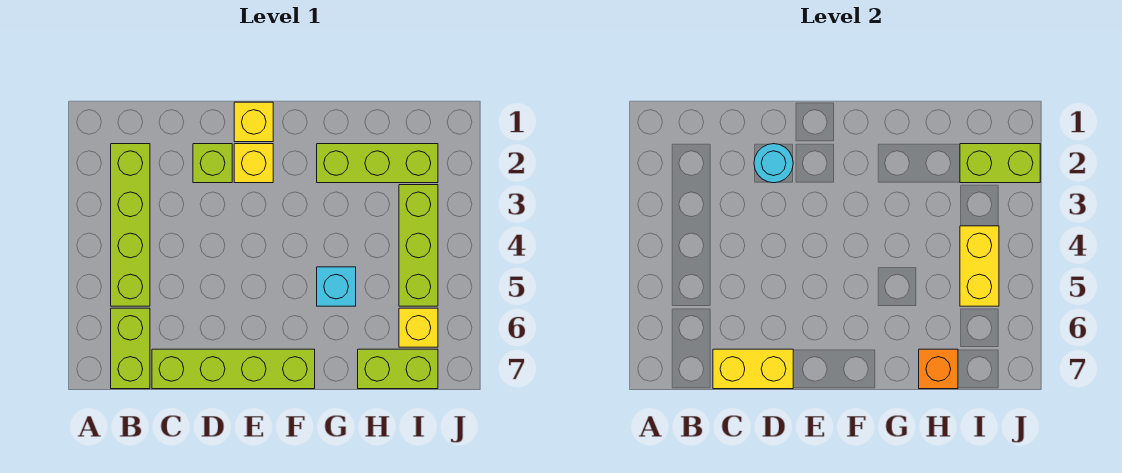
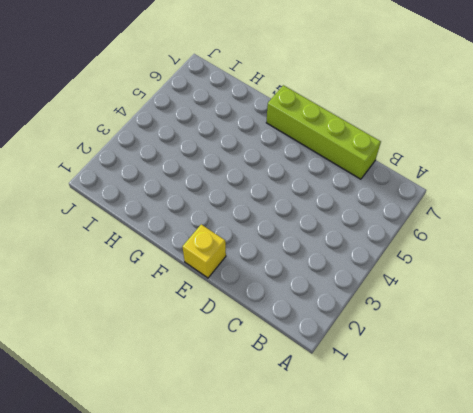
none -> lime brick B2:B5 level 1
none -> lime brick B6:B7 level 1
none -> lime brick D2 level 1

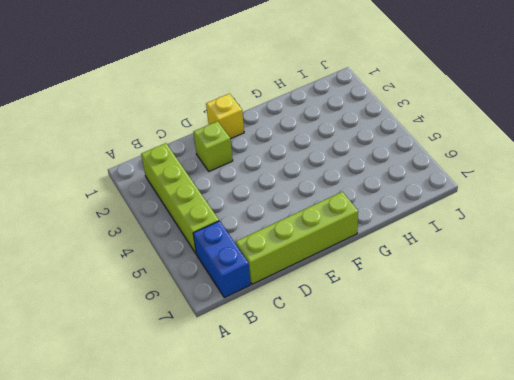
blue brick B6:B7 level 1 -> lime brick B6:B7 level 1
none -> yellow brick E2 level 1
none -> lime brick G2:I2 level 1
none -> cyan brick G5 level 1

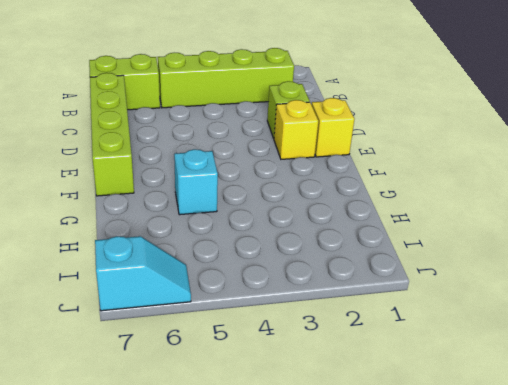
cyan slope J6:J7 level 1 top 7 -> none
none -> lime brick G2:I2 level 1
none -> lime brick H7:I7 level 1
none -> lime brick I3:I5 level 1

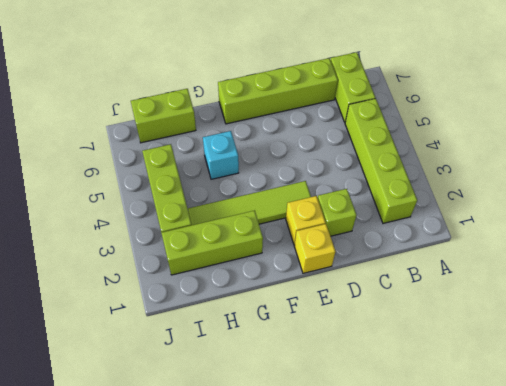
lime tile E3:H3 level 1 -> none
none -> yellow brick I6 level 1
none -> yellow brick C7:D7 level 2
none -> cyan round brick D2 level 2

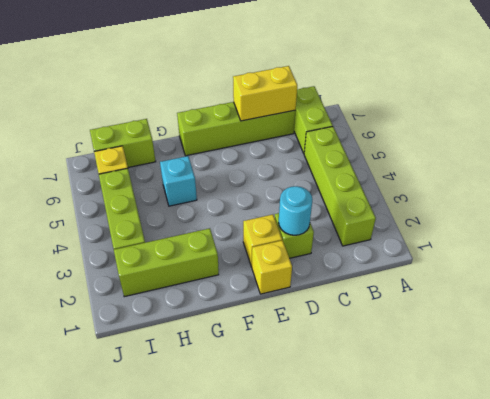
none -> orange brick H7 level 2
none -> lime brick I2:J2 level 2
none -> yellow brick I4:I5 level 2

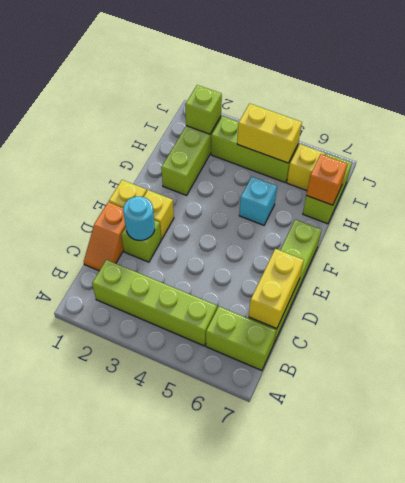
orange slope C1:D1 level 1 top D -> none
lime brick I2 level 2 -> lime brick I2:J2 level 2

